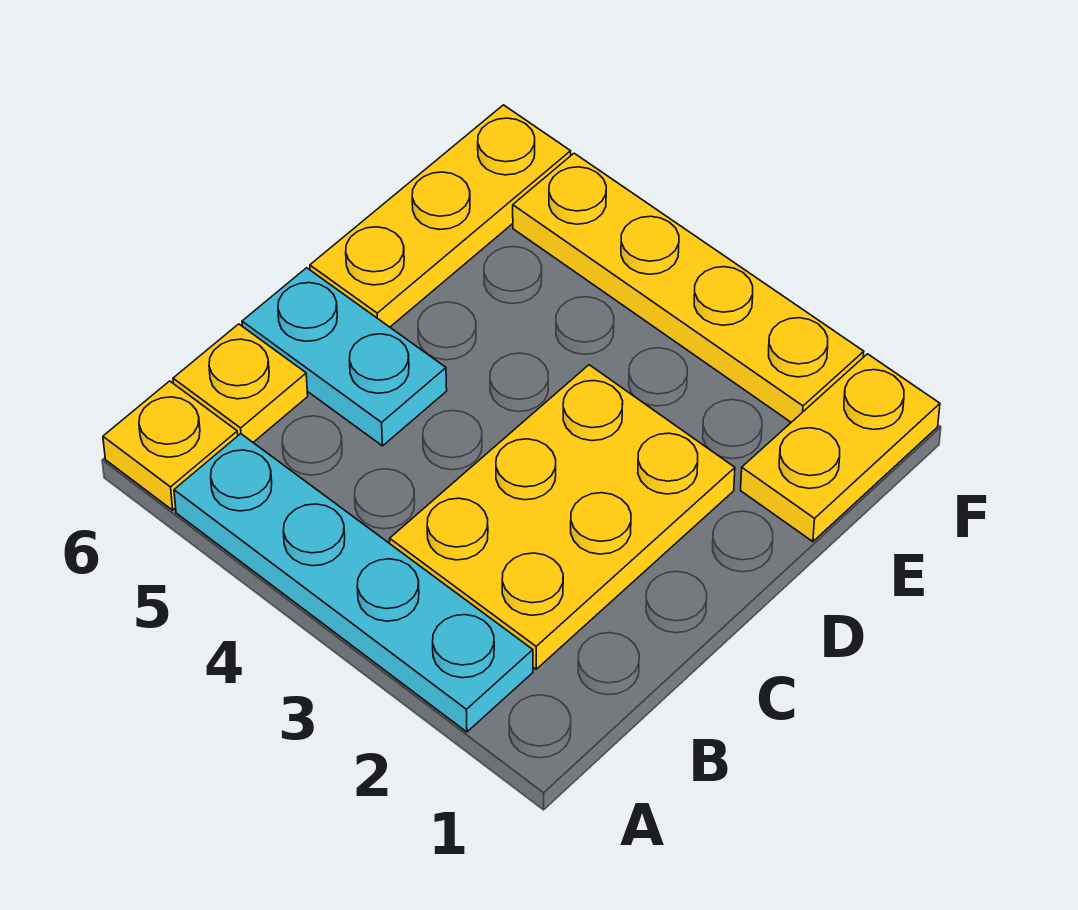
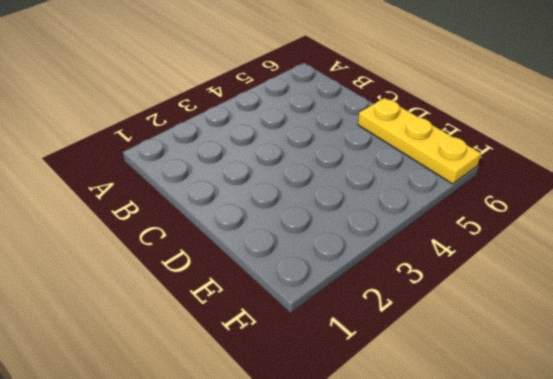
none -> cyan plate A2:A5 level 1
none -> yellow plate A6 level 1

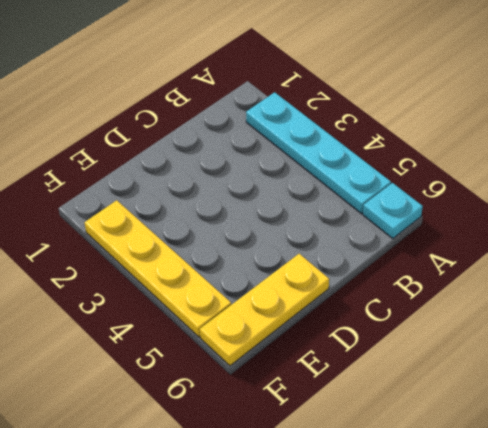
cyan plate A6 level 1 -> yellow plate A6 level 1
none -> yellow plate B2:D3 level 1
none -> yellow plate B6 level 1

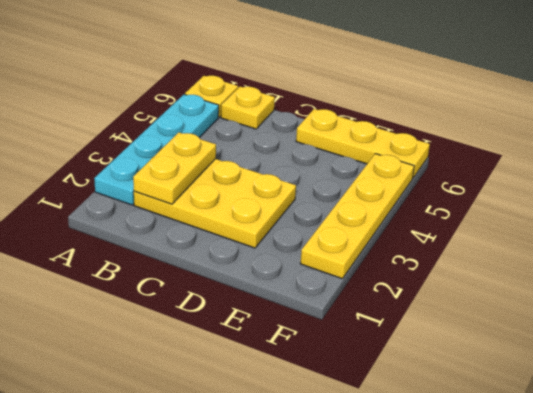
yellow plate B2:B3 level 2 -> yellow plate E1:F1 level 1
none -> cyan plate C5:C6 level 1

